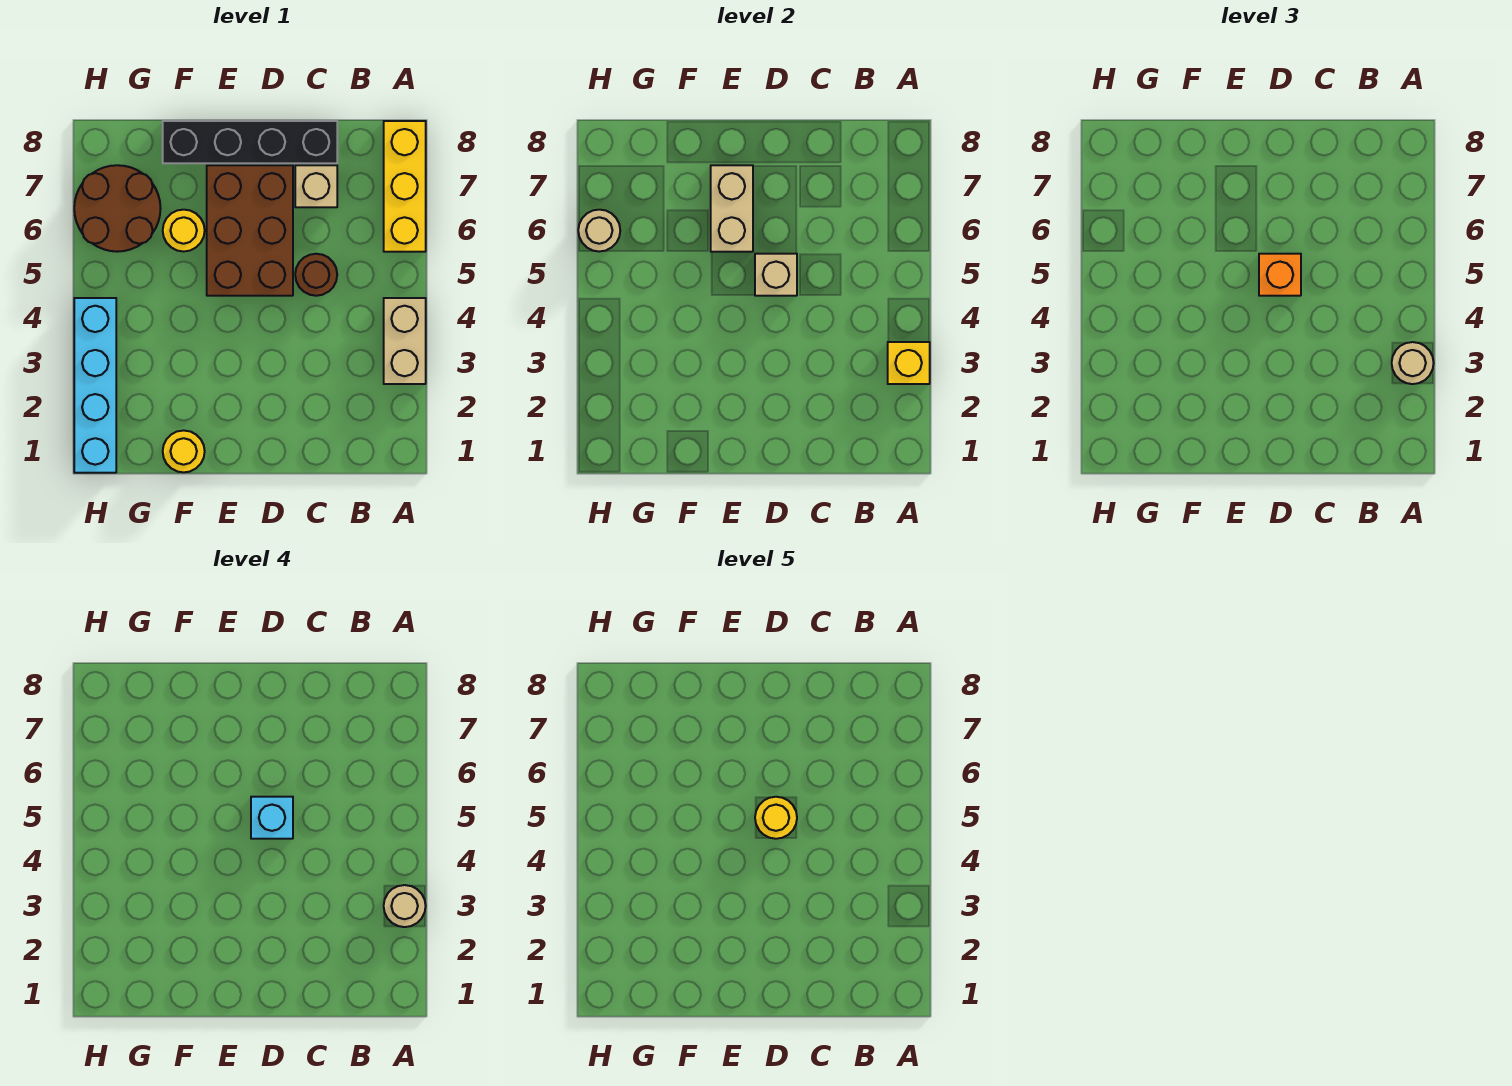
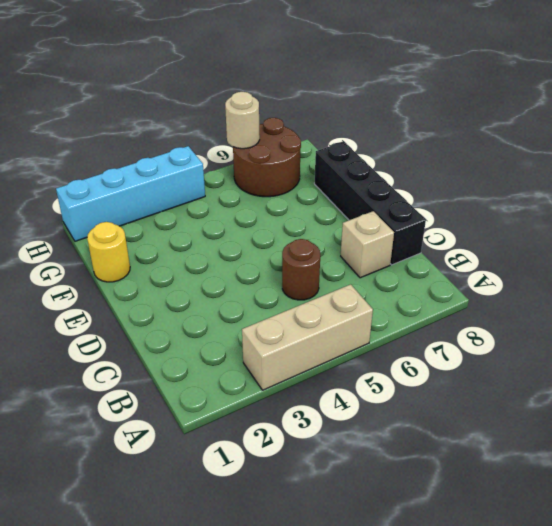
tan brick A3:A5 level 1 -> tan brick A3:A4 level 1
none -> yellow brick A6:A8 level 1
none -> brown brick D5:E7 level 1
none -> yellow round brick F6 level 1

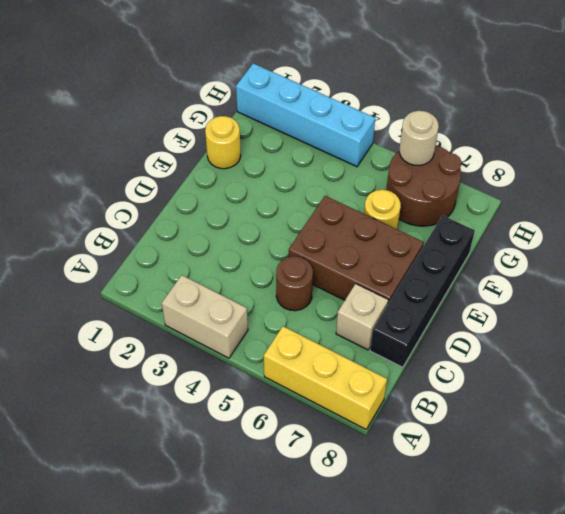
none -> yellow brick A3 level 2
none -> tan brick D5 level 2
none -> tan brick E6:E7 level 2

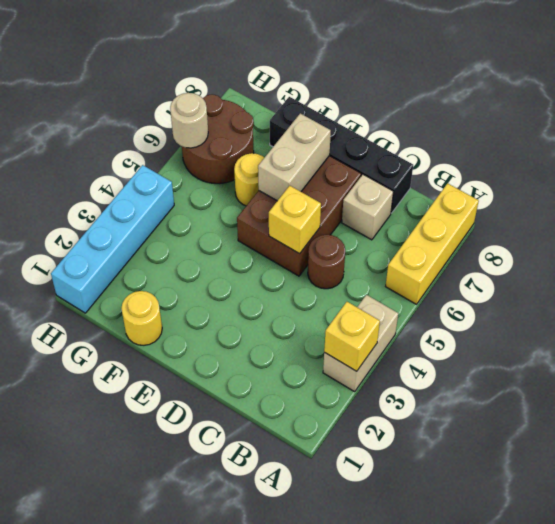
yellow brick D5 level 2 -> tan brick D5 level 2
none -> tan round brick A3 level 3
none -> orange brick D5 level 3
none -> tan round brick A3 level 4

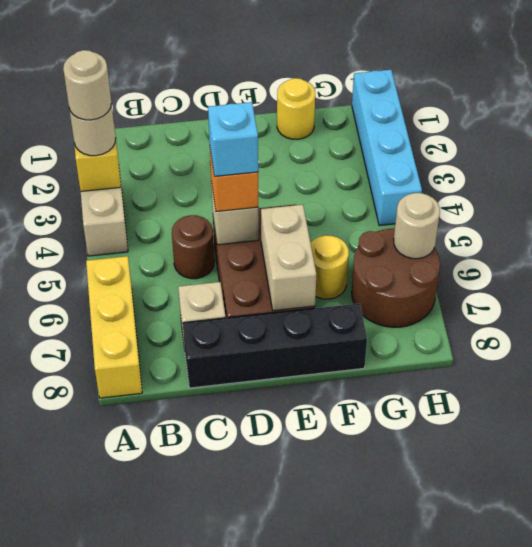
none -> yellow round brick D5 level 5

